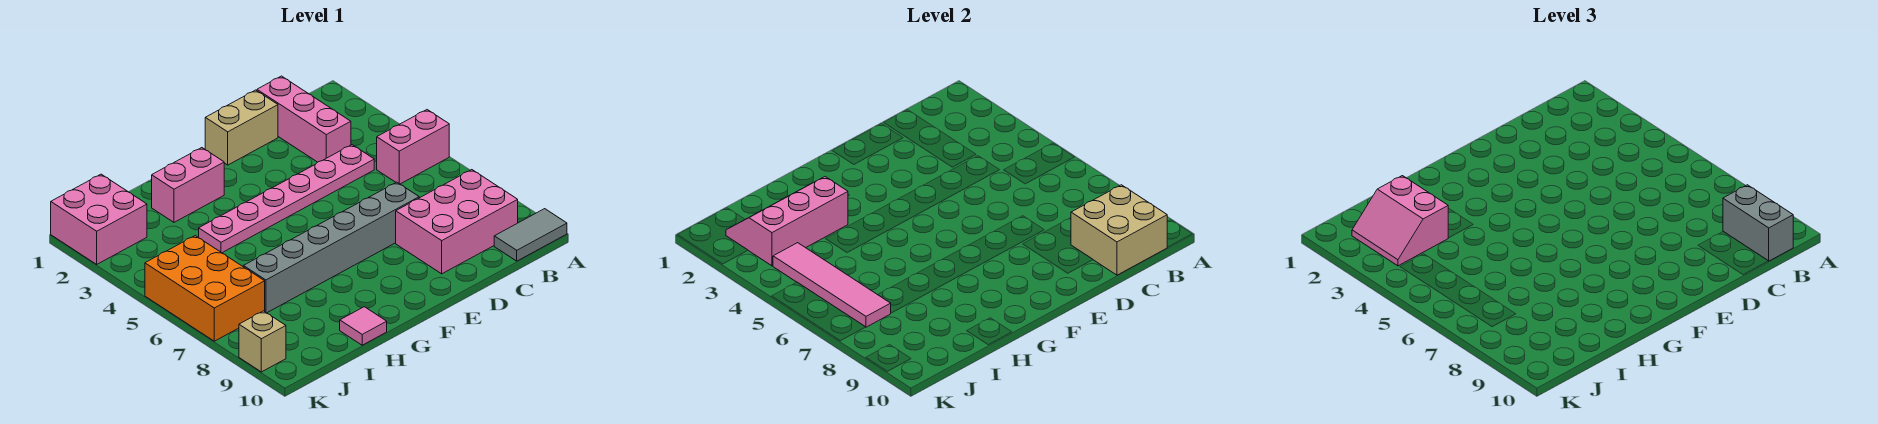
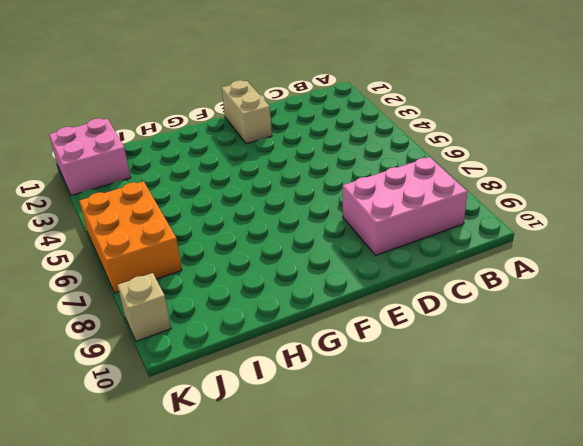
tan brick E1:E2 level 1 -> tan brick D1:E1 level 1
none -> pink brick A5:B5 level 1
none -> grey tile A10:B10 level 1
none -> pink brick C1:C3 level 1

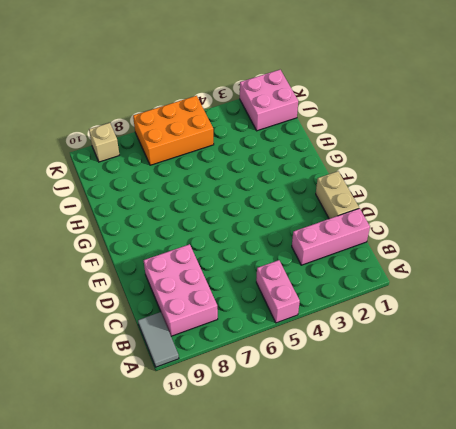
none -> pink plate C4:H4 level 1
none -> grey brick D7:I7 level 1
none -> pink brick G2:H2 level 1

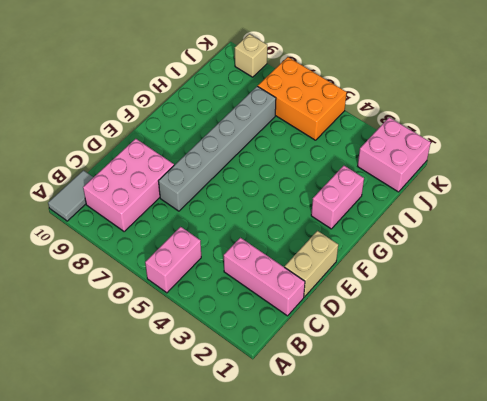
none -> pink plate C4:H4 level 1
none -> pink tile H10 level 1
none -> tan brick B9:C10 level 2

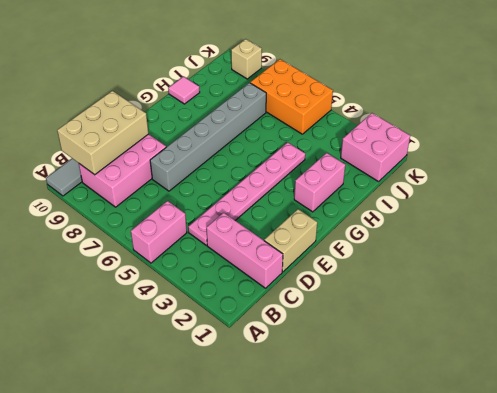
tan brick B9:D10 level 2 -> tan brick B9:C10 level 2
none -> pink slope H2:J3 level 2 top 3
none -> pink tile J4:J7 level 2
none -> grey brick B9:B10 level 3

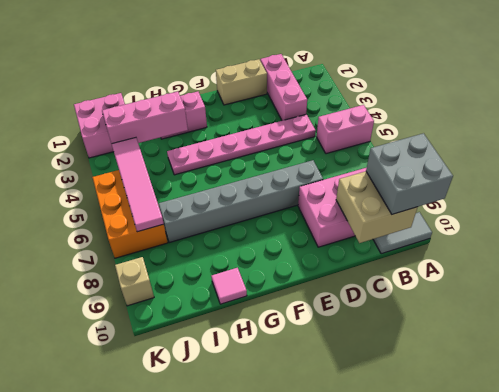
grey brick A9:B10 level 3 -> grey brick B9:B10 level 3
none -> pink slope I2:J3 level 3 top I

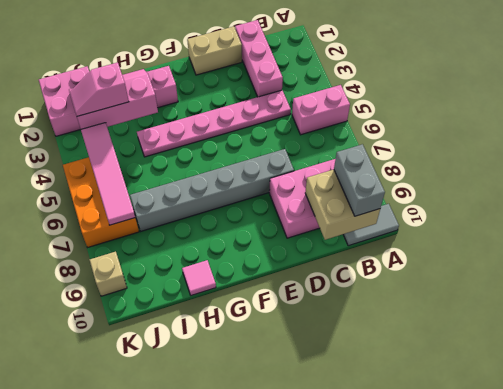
pink slope I3:J3 level 3 top I -> pink slope I2:J3 level 3 top I

